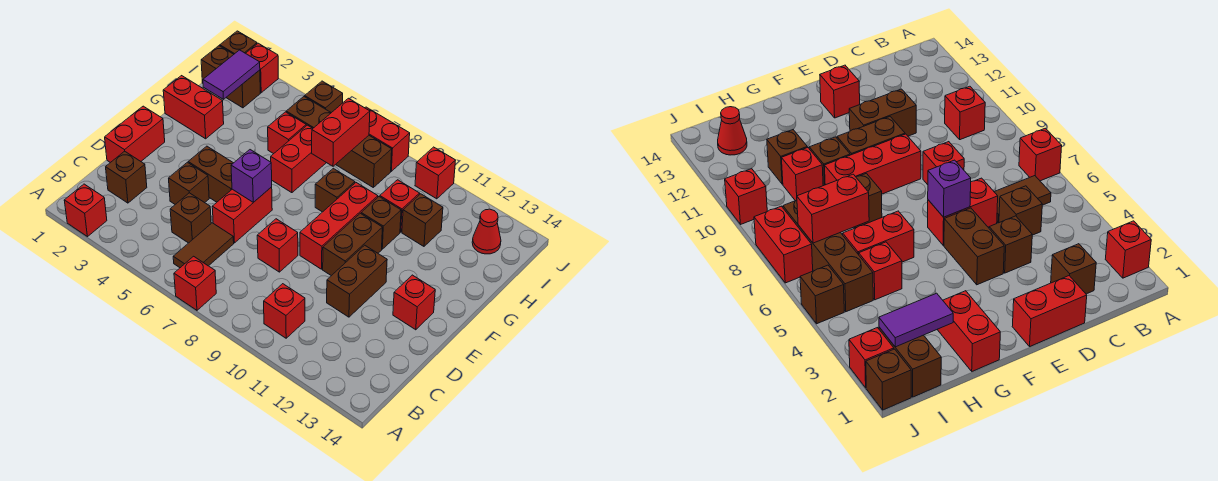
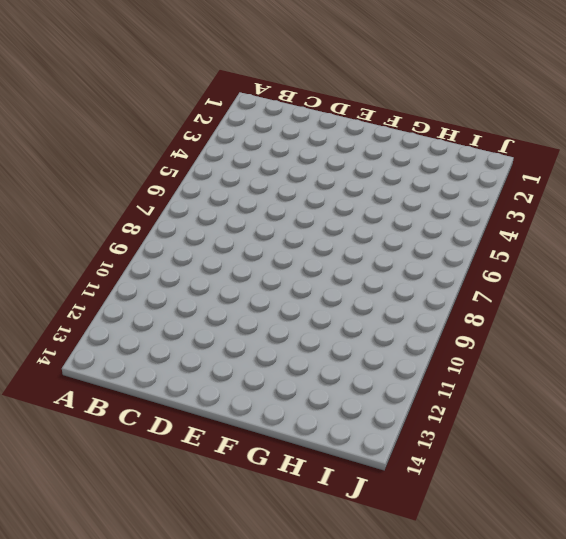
none -> red brick A2 level 1
none -> red brick A7 level 1
none -> brown tile B6:C6 level 1
none -> red brick B10 level 1

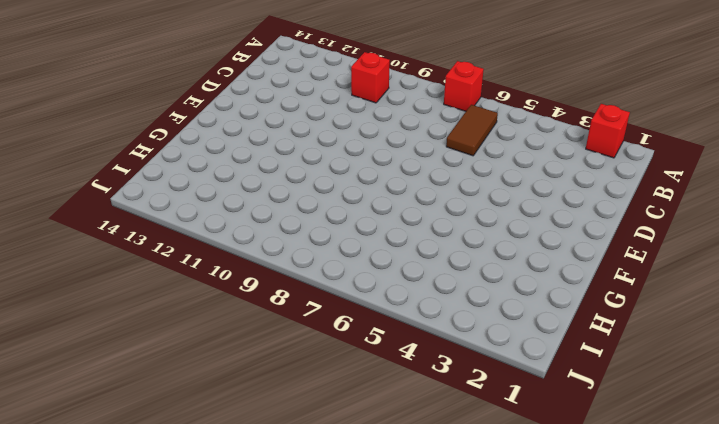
none -> brown brick C2 level 1
none -> brown brick C5 level 1
none -> red brick D1:E1 level 1
none -> brown brick D4 level 1

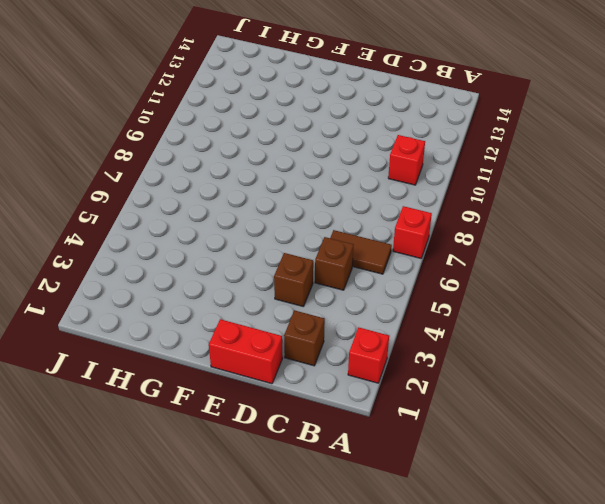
none -> red brick D6:E6 level 1
none -> red brick D8 level 1
none -> brown brick D11:E11 level 1
none -> brown brick E4:E5 level 1

